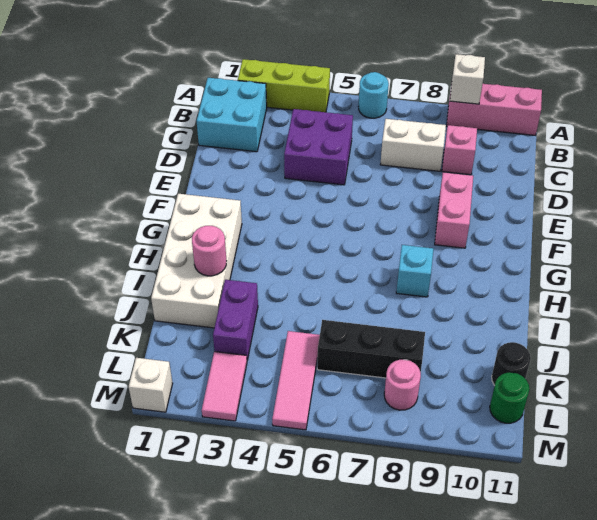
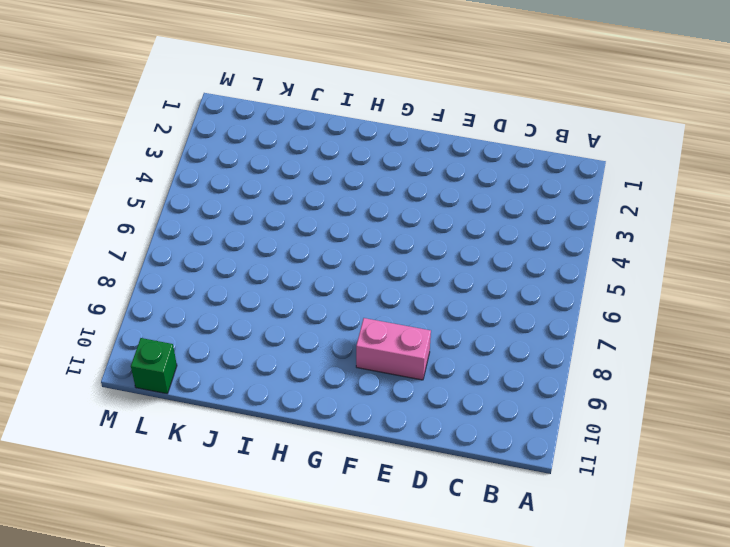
green brick L11 level 1 -> green round brick L11 level 1
none -> lime brick A2:A4 level 1
none -> cyan round brick A6 level 1
none -> pink brick A9:A11 level 1

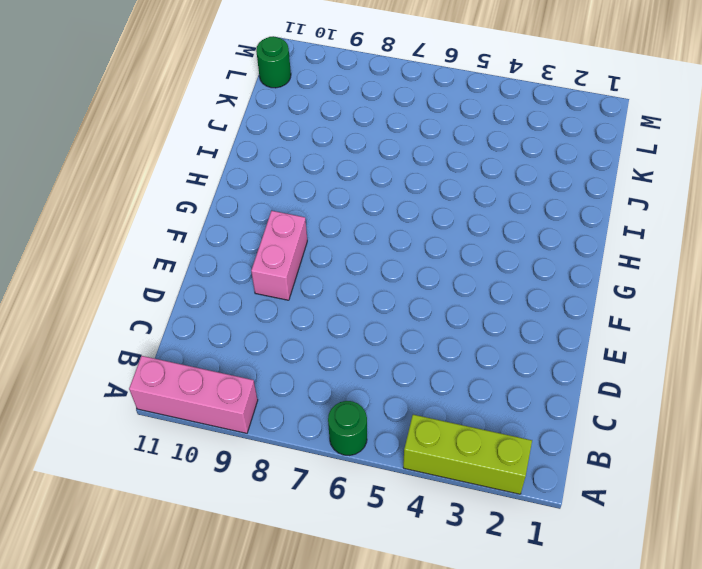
green round brick A6 level 1 -> cyan round brick A6 level 1
none -> cyan brick B1:C2 level 1
none -> purple brick C4:D5 level 1
none -> white brick C7:C8 level 1

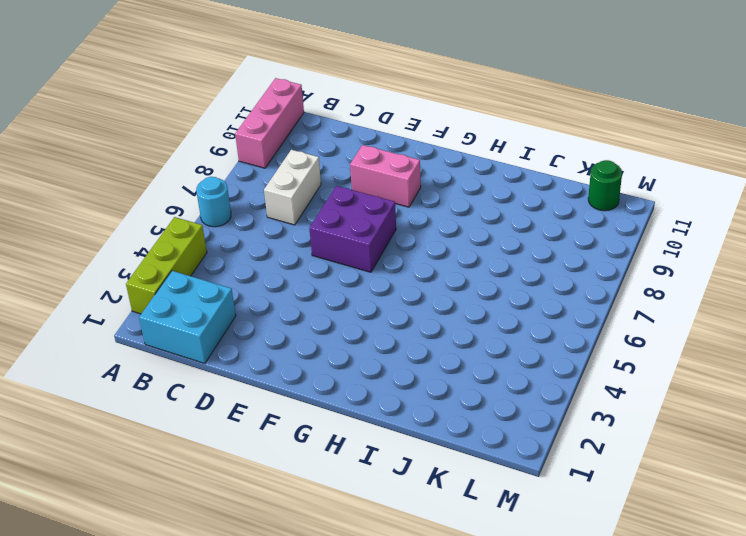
purple brick E6:F7 level 1 -> purple brick C4:D5 level 1
none -> pink brick C9 level 1
none -> white brick G1:J2 level 1
none -> cyan brick H8 level 1

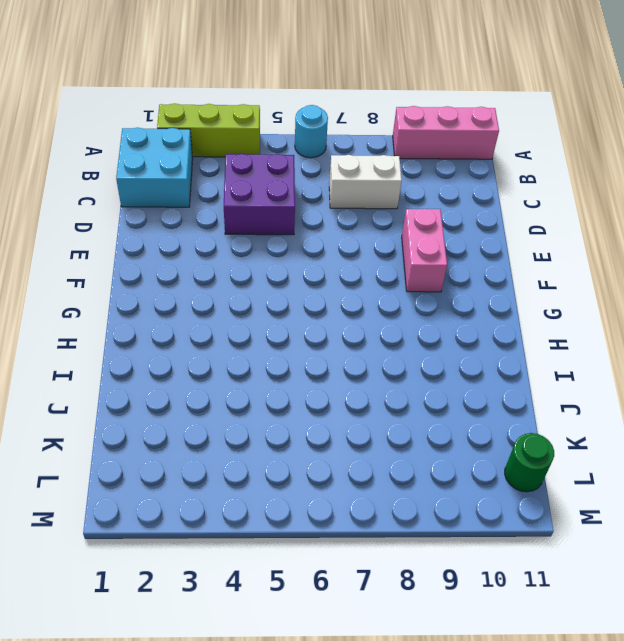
none -> pink brick C9 level 1
none -> white brick G1:J2 level 1
none -> cyan brick H8 level 1

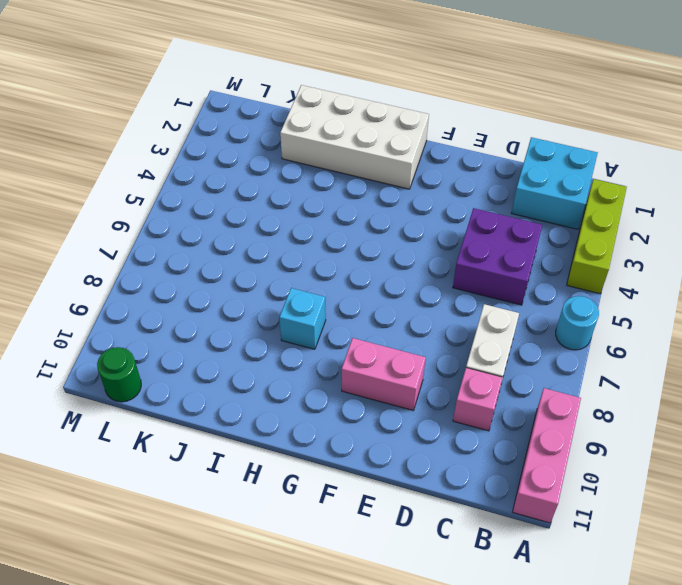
none -> purple brick J3:K3 level 1
none -> pink tile K5:M5 level 1
none -> black brick K6:K8 level 1

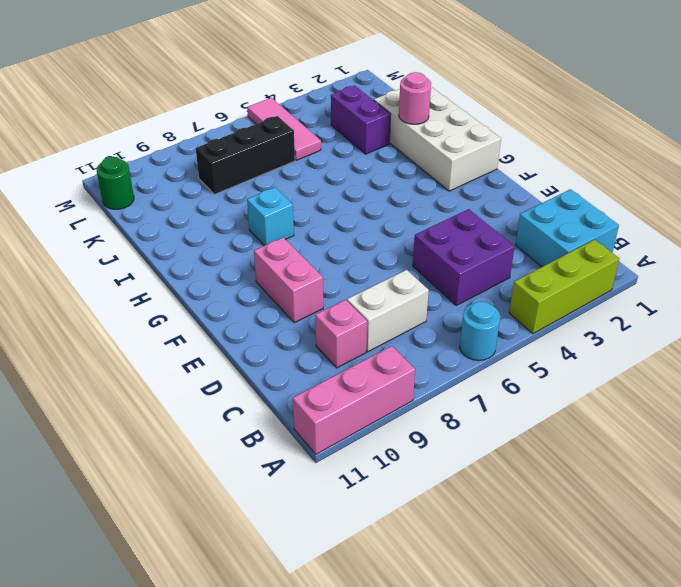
none -> black round brick K11 level 1
none -> pink tile L3:M3 level 1
none -> pink round brick L8 level 1

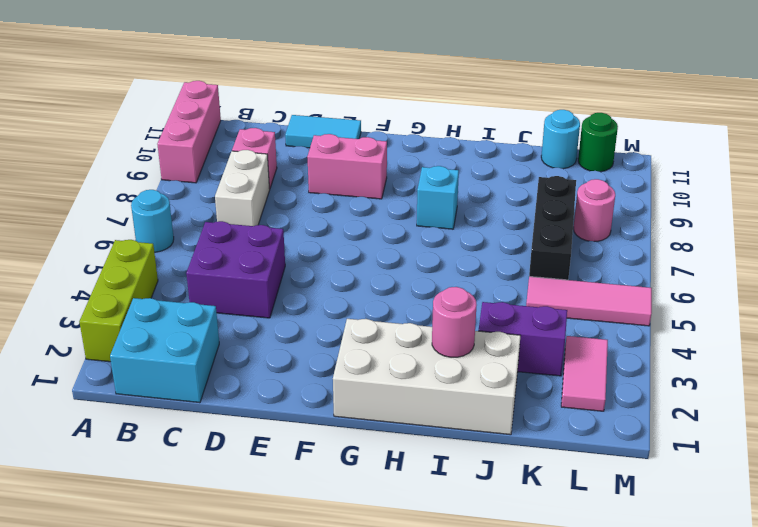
cyan tile D11:E11 level 1 -> none
cyan round brick K11 level 1 -> black round brick K11 level 1
pink tile L2:L3 level 1 -> pink tile L3:M3 level 1
none -> white brick M1 level 1
none -> white brick A9 level 2

